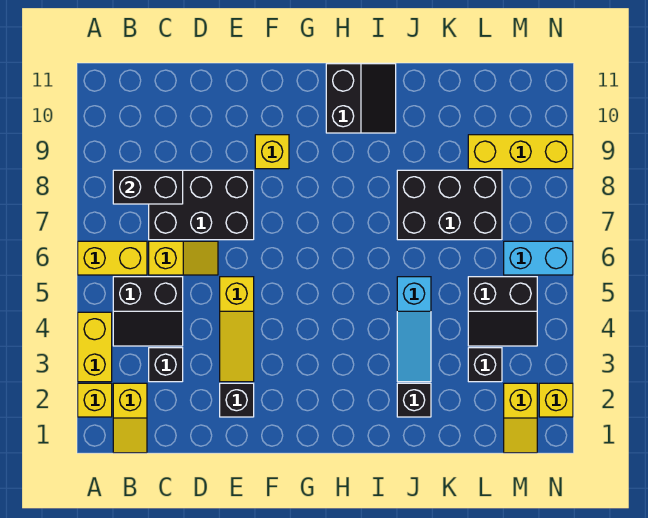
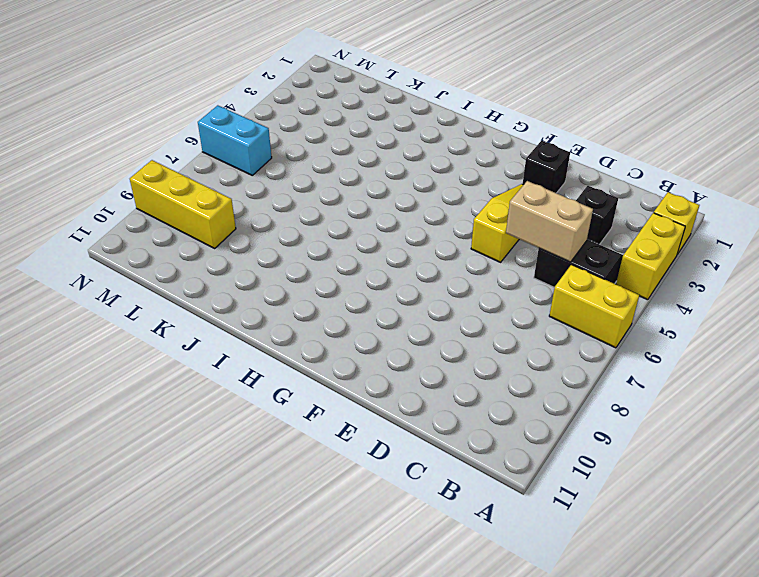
tan brick C5:D5 level 2 -> none
none -> yellow slope B1:B2 level 1 top 2
none -> yellow slope C6:D6 level 1 top C
none -> black brick C7:E8 level 1

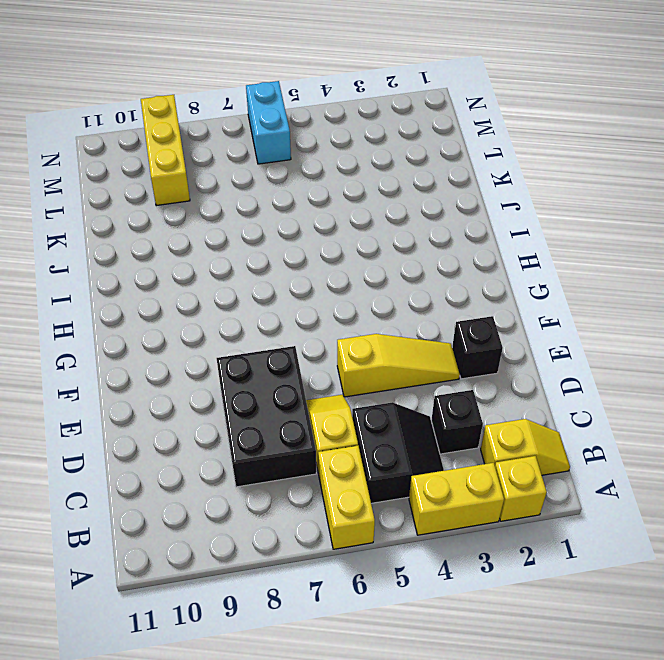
none -> yellow brick F9 level 1
none -> black slope H10:I11 level 1 top H
none -> black brick J2 level 1

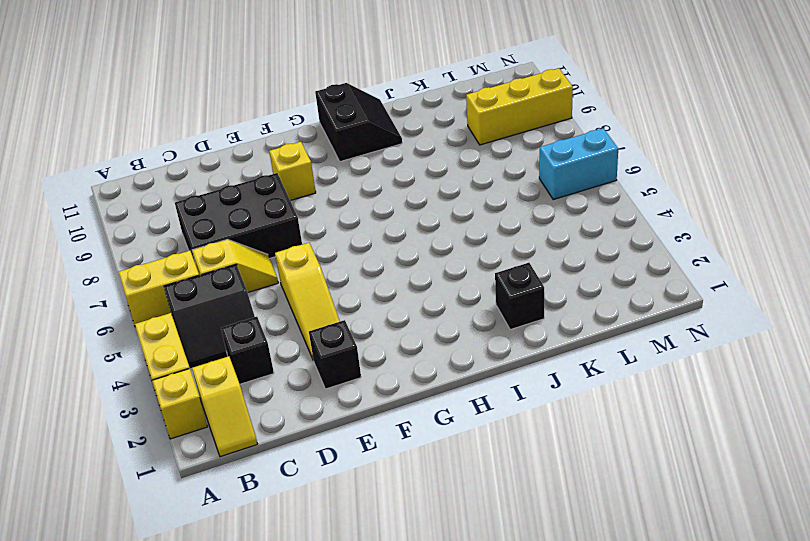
none -> cyan slope J3:J5 level 1 top 5
none -> black brick J7:L8 level 1
none -> black brick L3 level 1

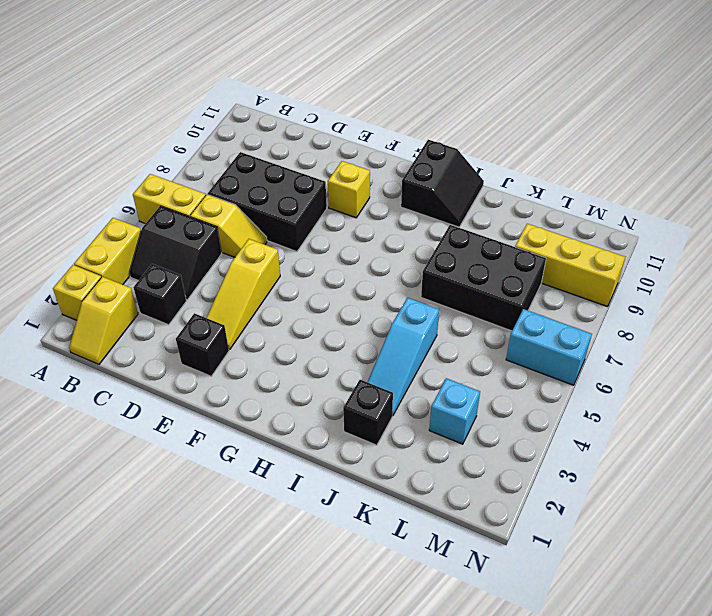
cyan brick L3 level 1 -> black brick L3 level 1
none -> black slope L4:M5 level 1 top 5
none -> yellow slope M1:M2 level 1 top 2
none -> yellow brick N2 level 1

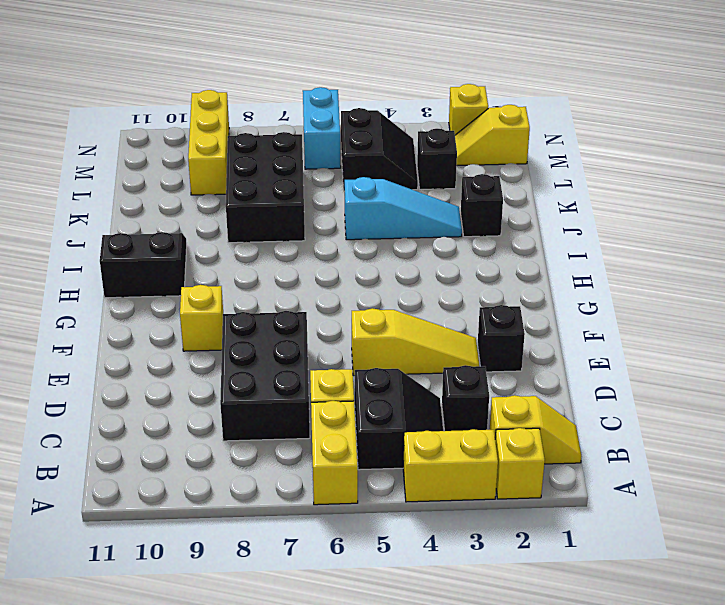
yellow slope M1:M2 level 1 top 1 -> yellow slope M1:M2 level 1 top 2
none -> black brick B8:C8 level 2

